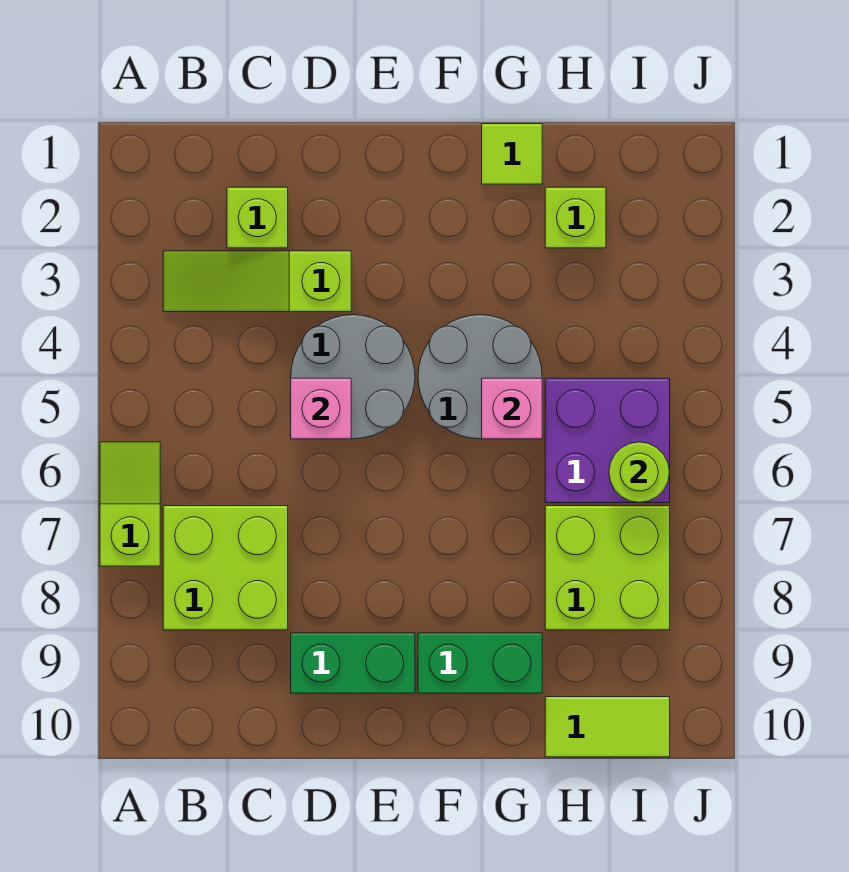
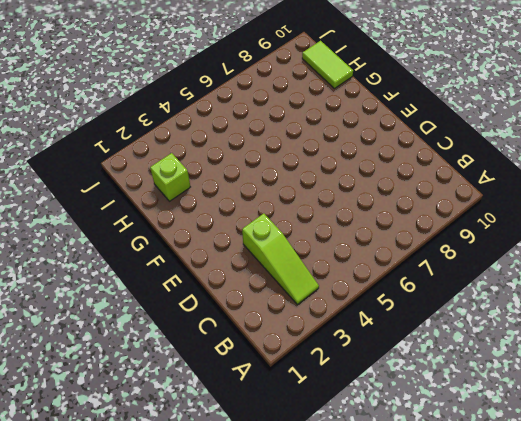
none -> lime slope A6:A7 level 1 top 7
none -> lime brick B7:C8 level 1
none -> lime brick C2 level 1

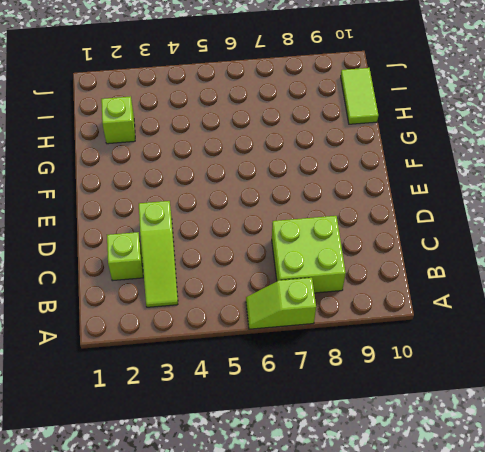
none -> grey round brick D4:E5 level 1
none -> green brick D9:E9 level 1
none -> grey round brick F4:G5 level 1

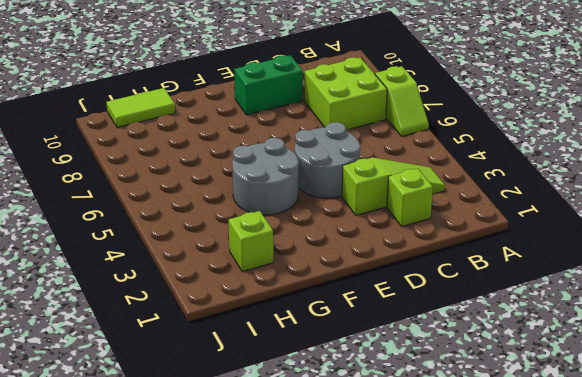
none -> green brick F9:G9 level 1
none -> lime tile G1 level 1
none -> purple brick H5:I6 level 1

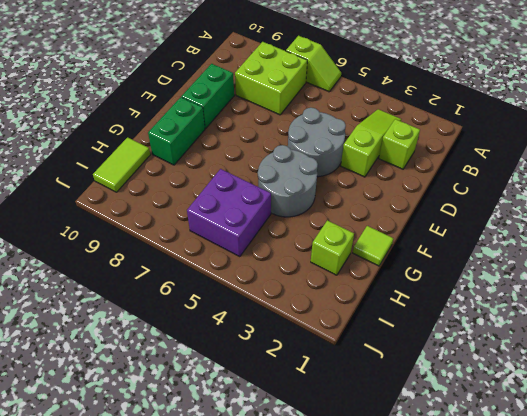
none -> lime brick H7:I8 level 1
none -> pink brick D5 level 2
none -> pink brick G5 level 2

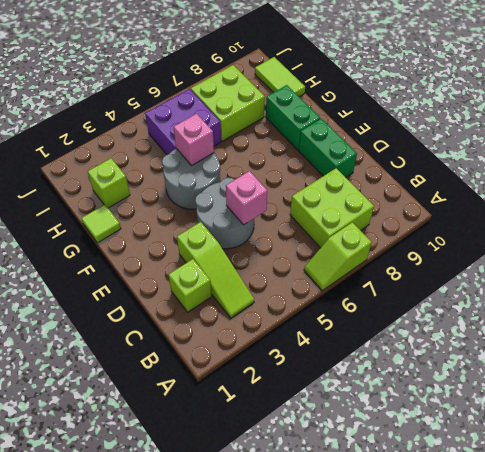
none -> lime round brick I6 level 2

